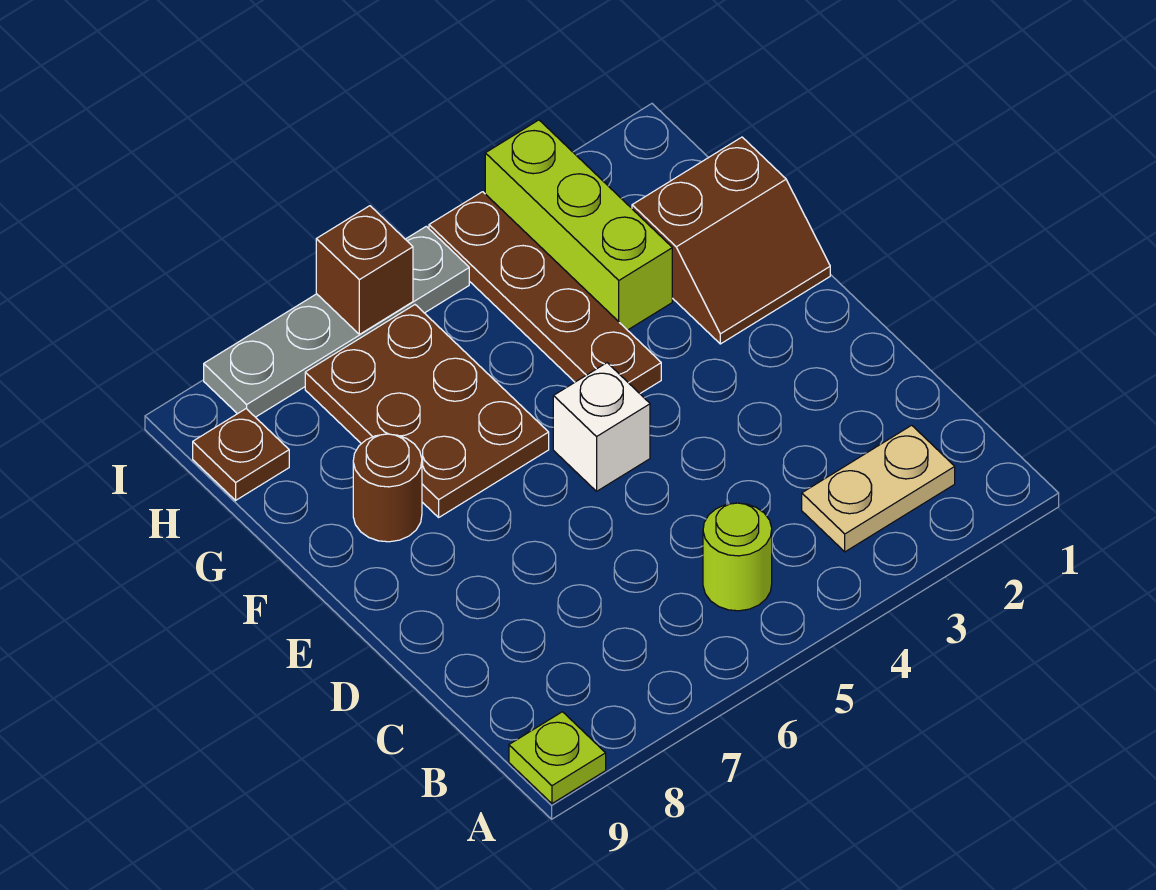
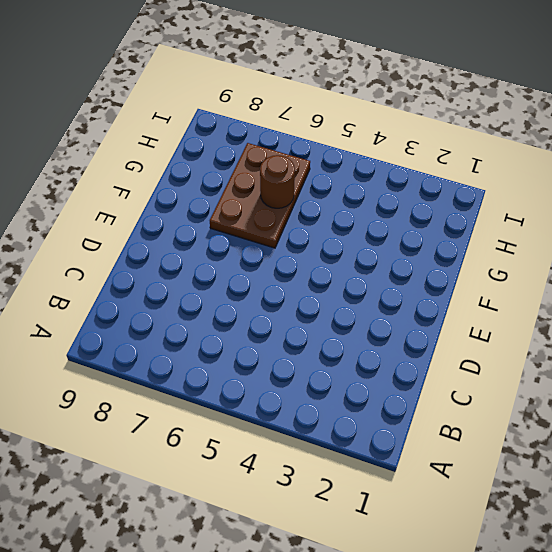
brown round brick G6 level 2 -> brown round brick F8 level 1
none -> lime plate A9 level 1
none -> tan plate B2:B3 level 1
none -> lime round brick B5 level 1

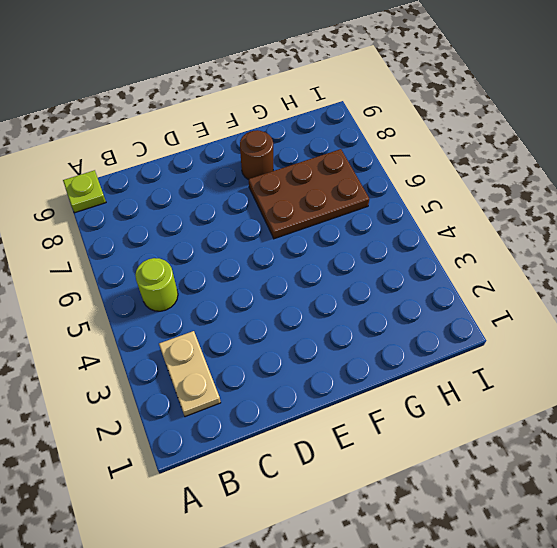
none -> white brick E5 level 1
none -> brown slope F1:G2 level 1 top G
none -> brown plate F4:I4 level 1

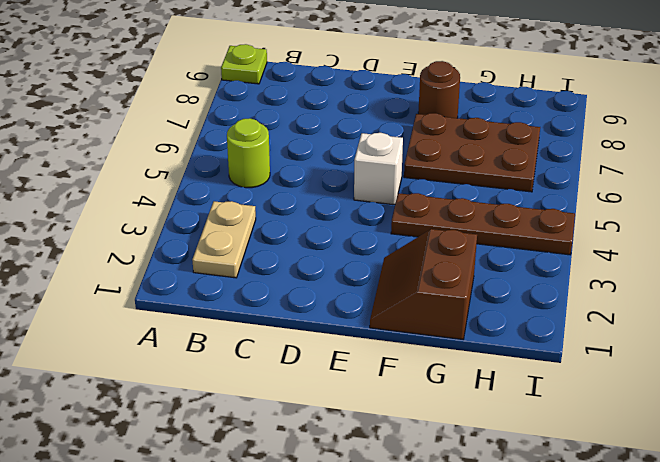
none -> lime brick G3:I3 level 1
none -> brown plate H9 level 1
none -> grey plate I5:I8 level 1

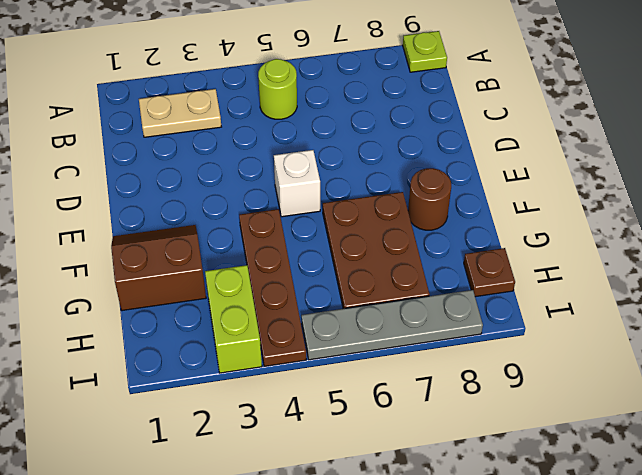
lime brick H3:I3 level 1 -> lime brick G3:I3 level 1
none -> brown brick I6 level 2

